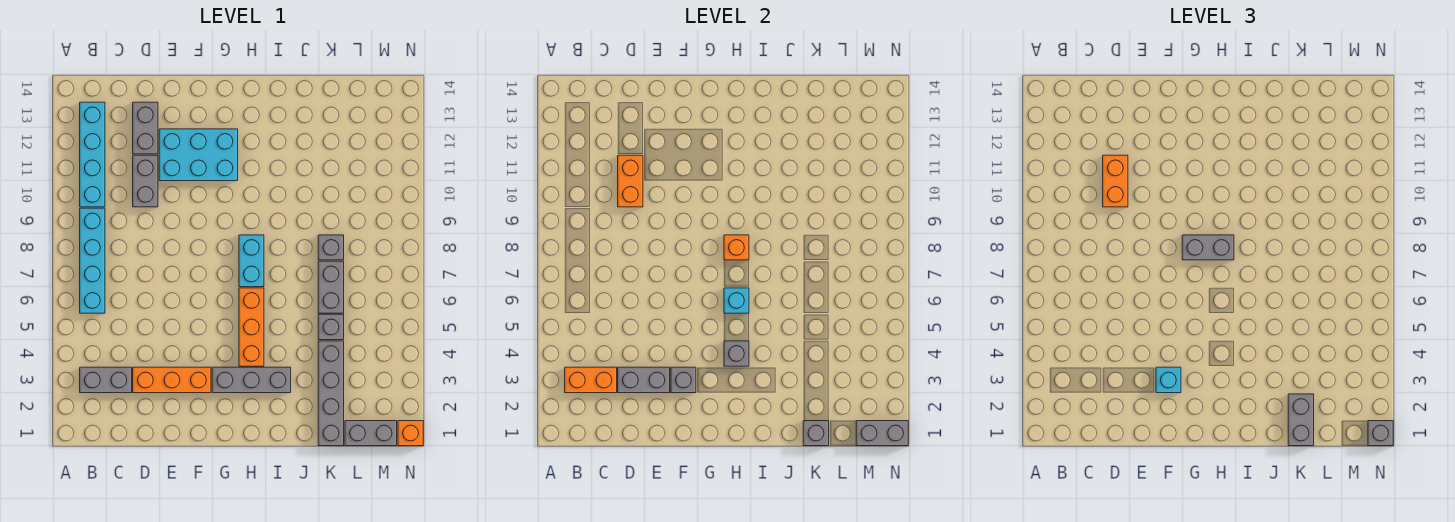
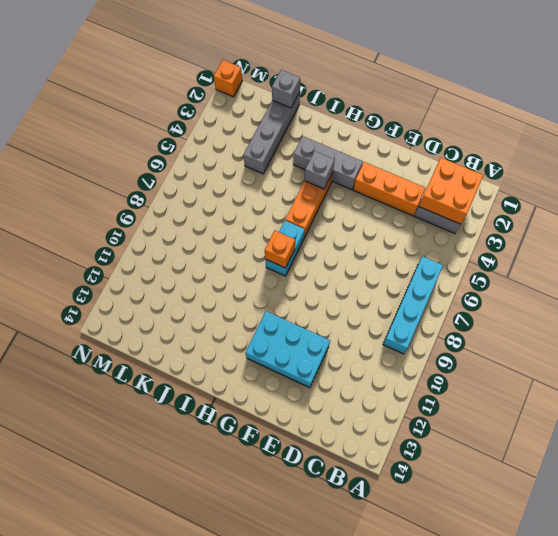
orange brick B2:C3 level 2 -> orange brick B3:C3 level 2
none -> cyan brick B10:B13 level 1
none -> grey brick D10:D11 level 1
none -> grey brick D12:D13 level 1
none -> grey brick K5 level 1

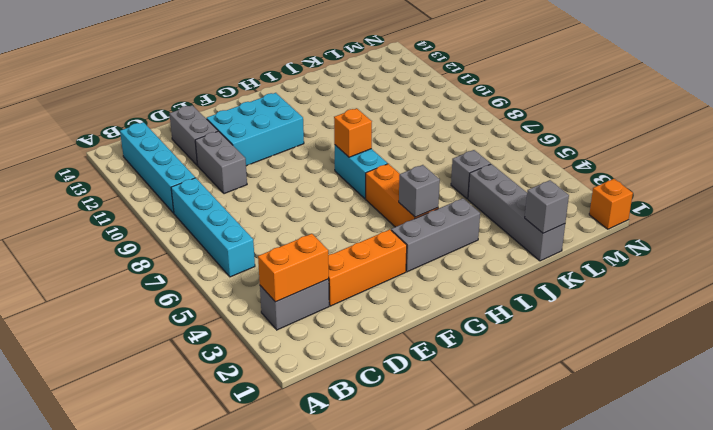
none -> grey brick K6:K7 level 1
none -> grey brick K8 level 1
none -> grey brick L1:M1 level 1
none -> grey brick D3:E3 level 2

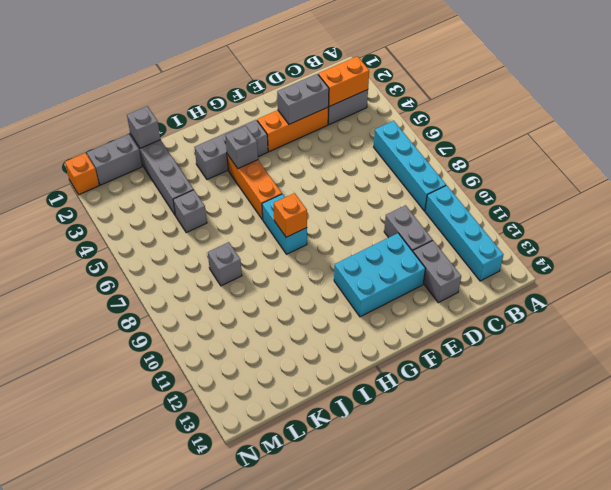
none -> grey brick K6:K7 level 1
none -> orange brick D10:D11 level 2
none -> grey brick F3 level 2
none -> cyan brick H6 level 2

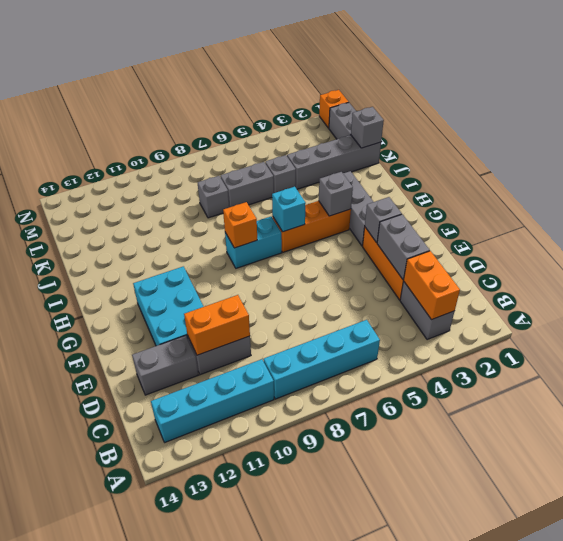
none -> grey brick M1:N1 level 2
none -> orange brick D10:D11 level 3
none -> cyan brick F3 level 3
none -> grey brick G8:H8 level 3

